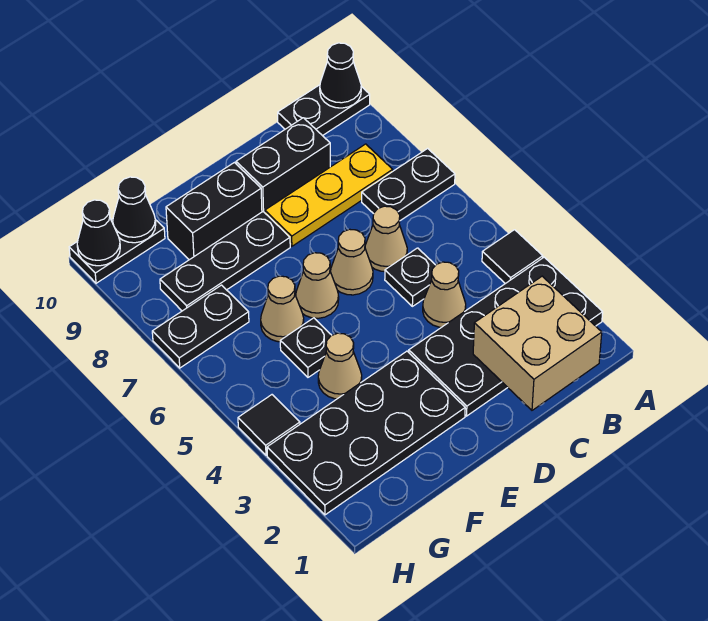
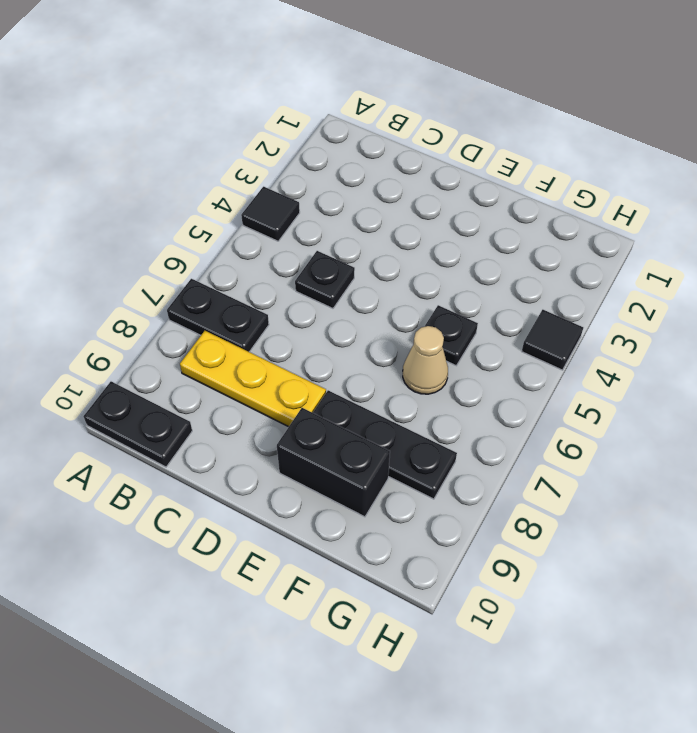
none -> black plate A2:D3 level 1
none -> tan cone C4 level 1
none -> tan cone C6 level 1

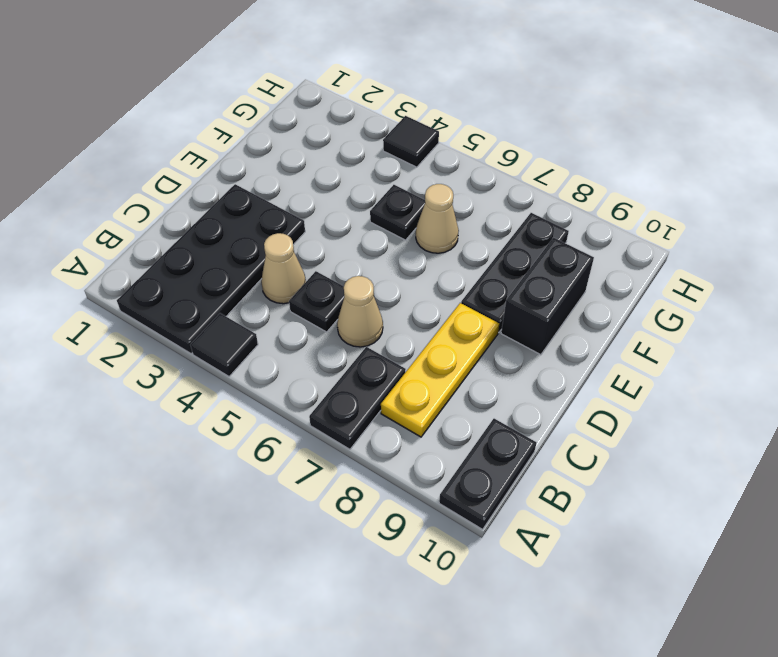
none -> black brick C9:D9 level 1
none -> tan cone D6 level 1
none -> black plate E2:H3 level 1

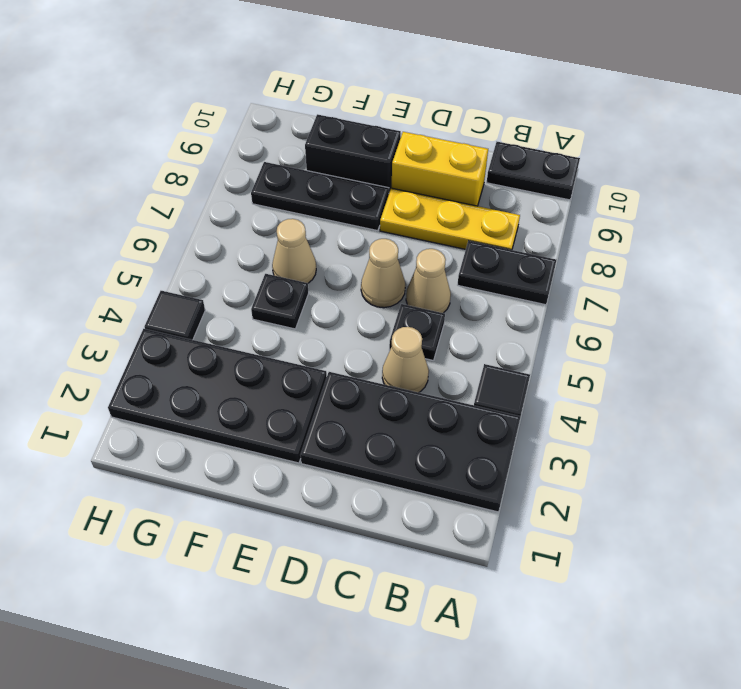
yellow brick C9:D9 level 1 -> black brick C9:D9 level 1
none -> tan cone E6 level 1
none -> tan cone F4 level 1
none -> black plate G7:H7 level 1

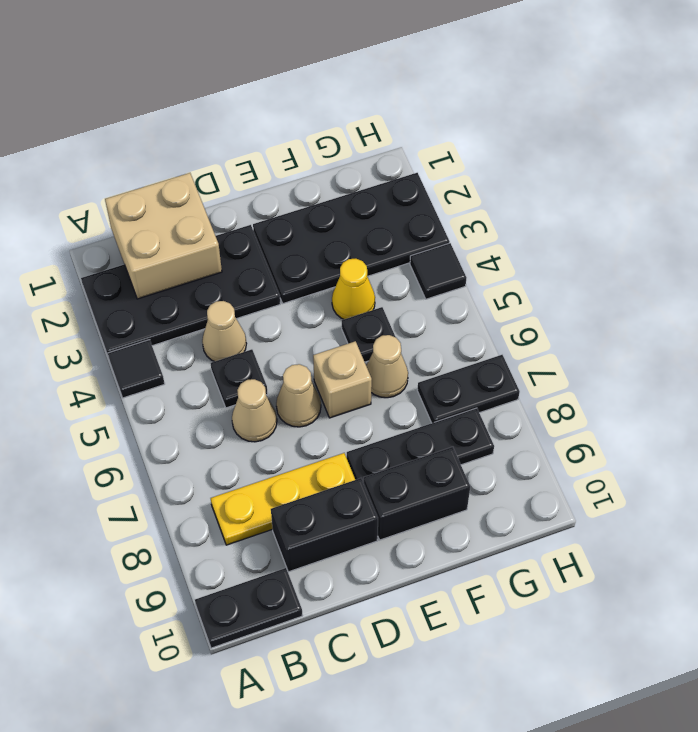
tan brick E6 level 1 -> tan cone E6 level 1
yellow cone F4 level 1 -> tan cone F4 level 1
none -> black plate A7:B7 level 1
none -> black plate G10:H10 level 1
none -> black cone A10 level 2

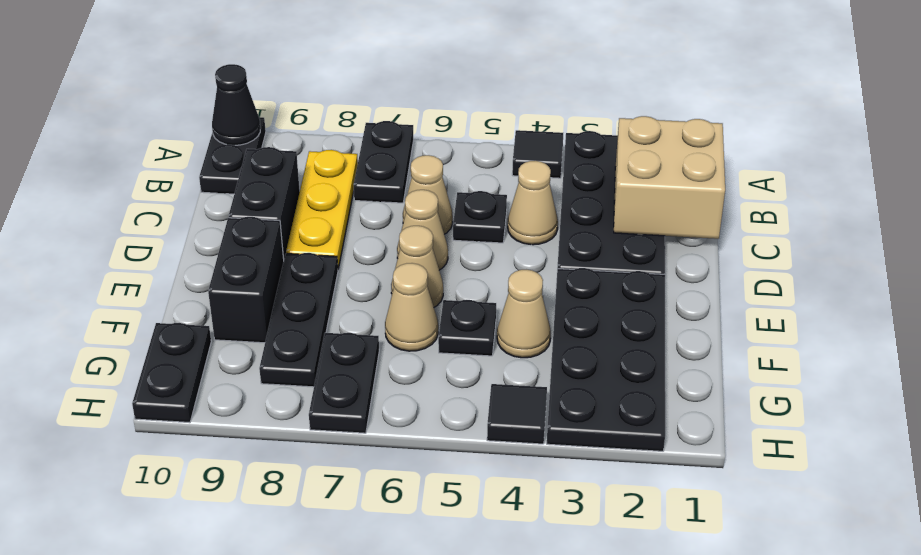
none -> black cone G10 level 2
none -> black cone H10 level 2

